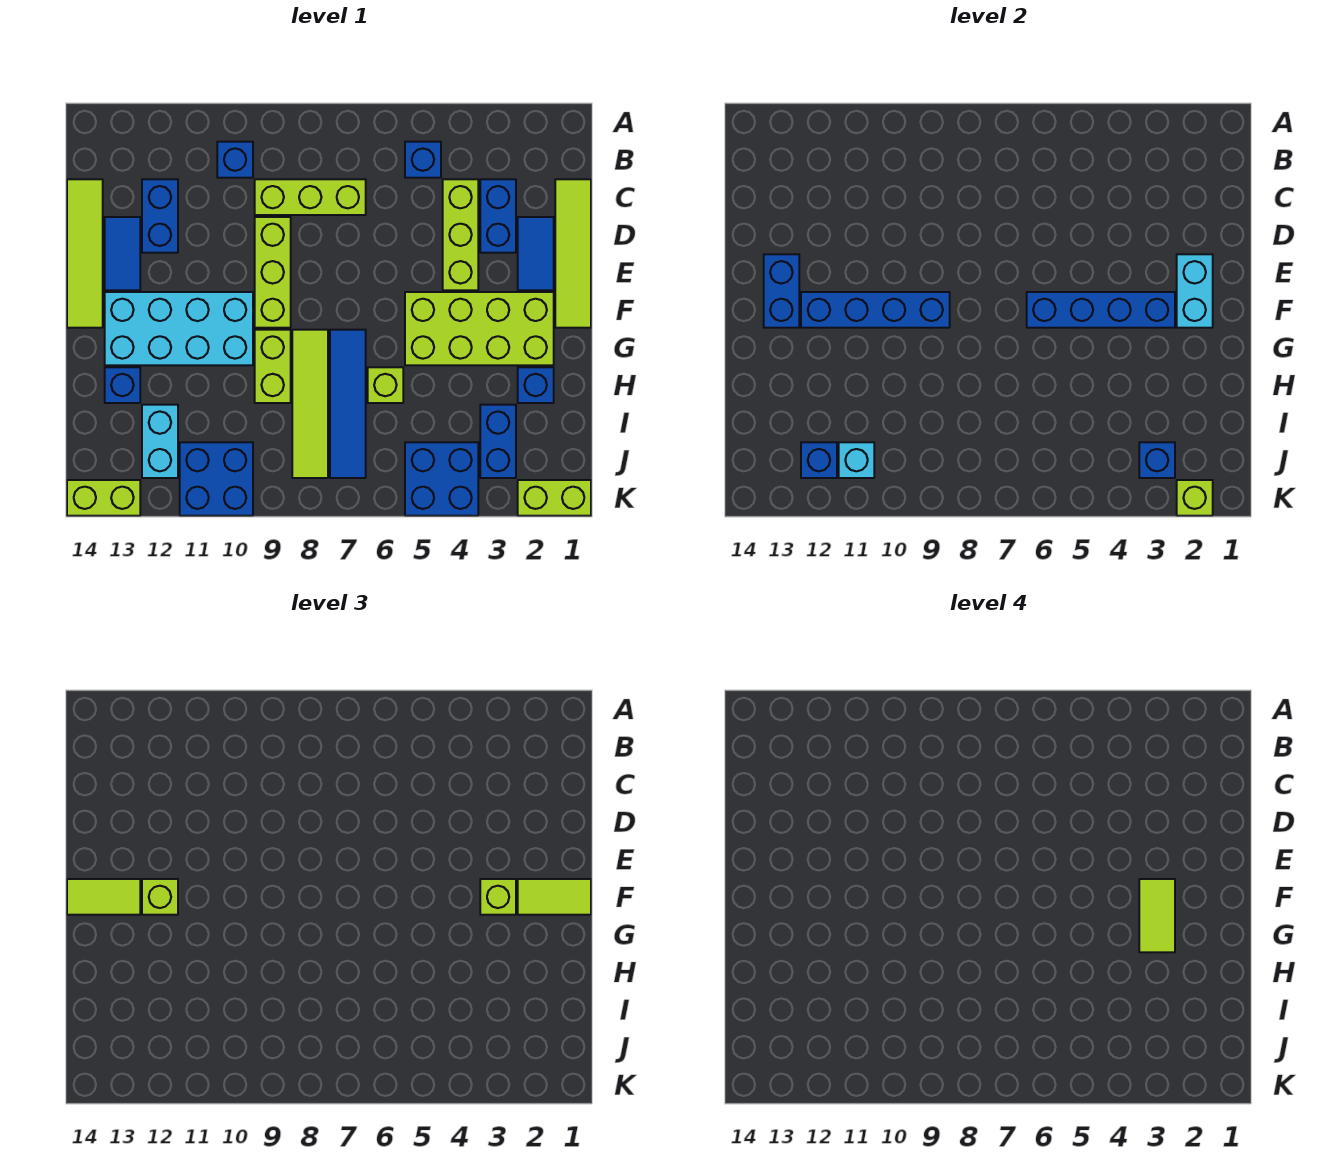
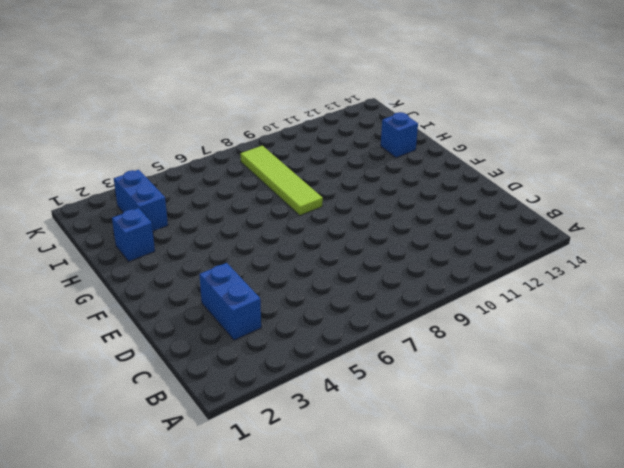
none -> blue brick B5 level 1
none -> blue brick B10 level 1
none -> lime tile C1:F1 level 1
none -> lime brick C4:E4 level 1

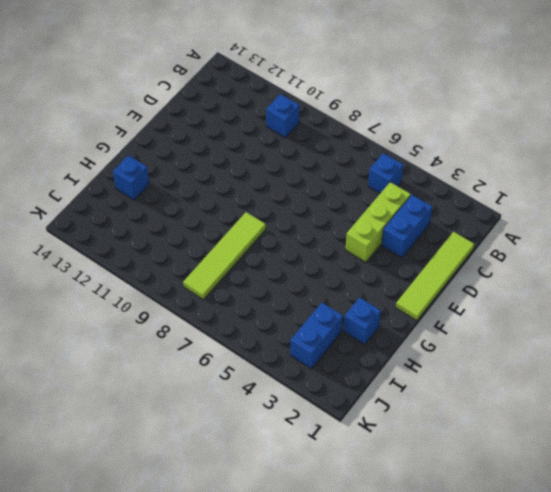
none -> lime brick C7:C9 level 1
none -> blue brick C12:D12 level 1
none -> lime tile C14:F14 level 1
none -> blue tile D2:E2 level 1

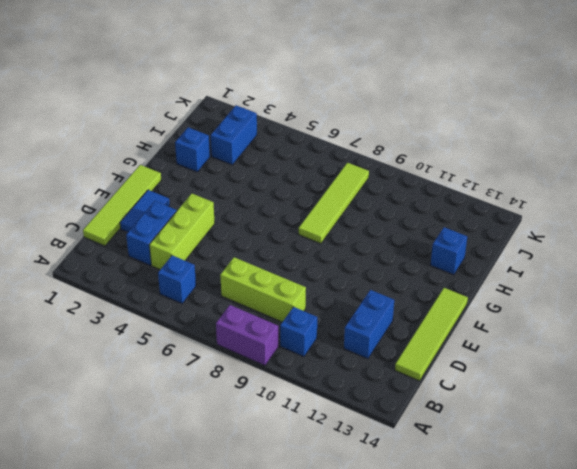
purple brick A8:A9 level 1 -> none
none -> lime brick D9:F9 level 1
none -> blue tile D13:E13 level 1
none -> lime brick F2:G5 level 1
none -> cyan brick F10:G13 level 1

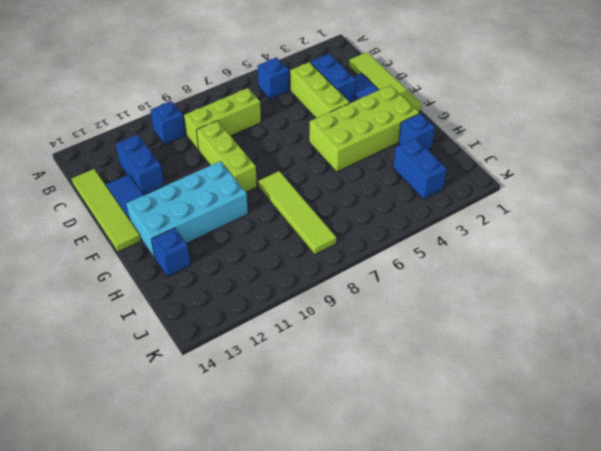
none -> blue tile G7:J7 level 1
none -> lime brick G9:H9 level 1
none -> lime brick H6 level 1
none -> cyan brick I12:J12 level 1

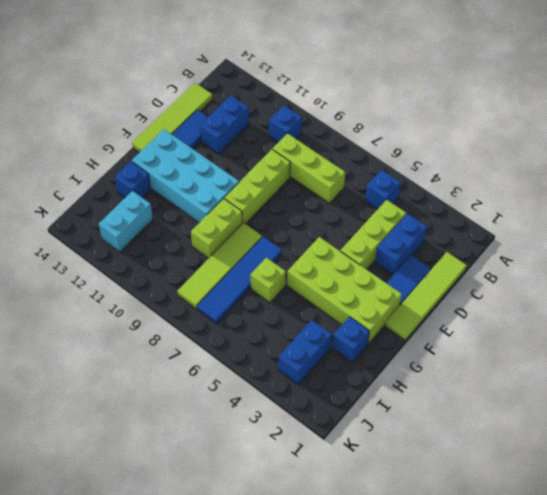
none -> blue brick J4:K5 level 1
none -> blue brick J10:K11 level 1
none -> lime brick K1:K2 level 1
none -> lime brick K13:K14 level 1

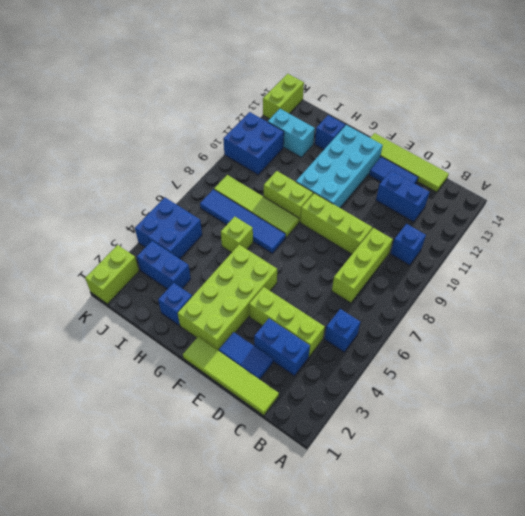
none -> cyan brick E2:F2 level 2
none -> blue brick E13:F13 level 2
none -> blue brick F3:F6 level 2
none -> blue brick F9:F12 level 2

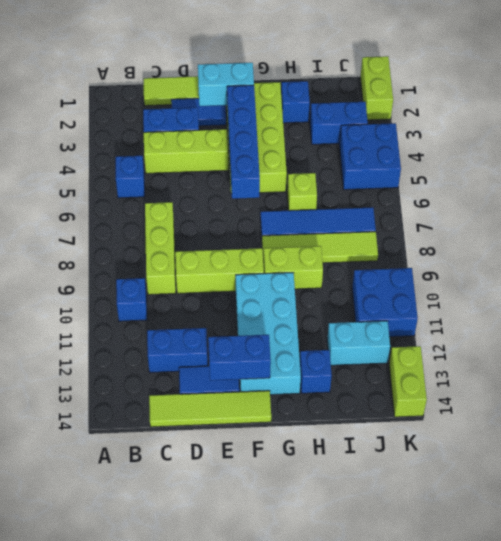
none -> blue brick F9:F12 level 2
none -> blue brick J3 level 2
none -> cyan brick J11 level 2
none -> blue brick J12 level 2

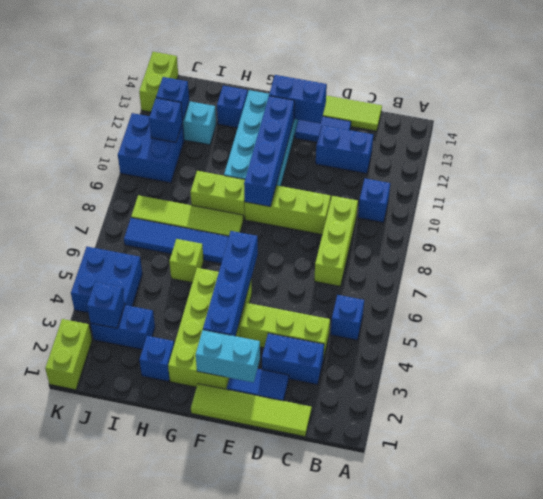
blue brick J11 level 2 -> cyan brick J11 level 2
none -> lime brick K2 level 2
none -> lime tile F1:F2 level 3
none -> lime brick F3 level 3
none -> lime brick F12 level 3

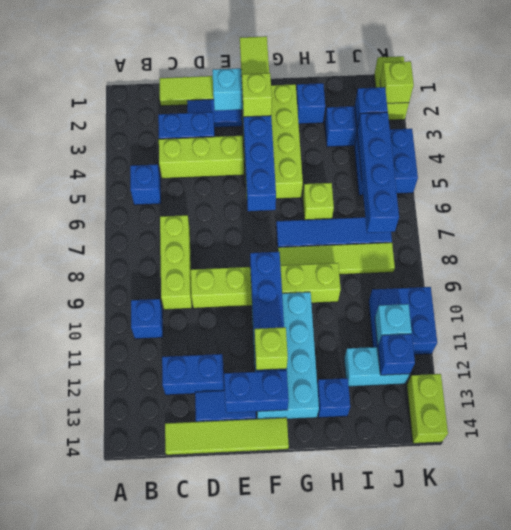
blue brick J4:J7 level 2 -> none
none -> lime tile F13:F14 level 3
none -> lime tile F3:G3 level 4

